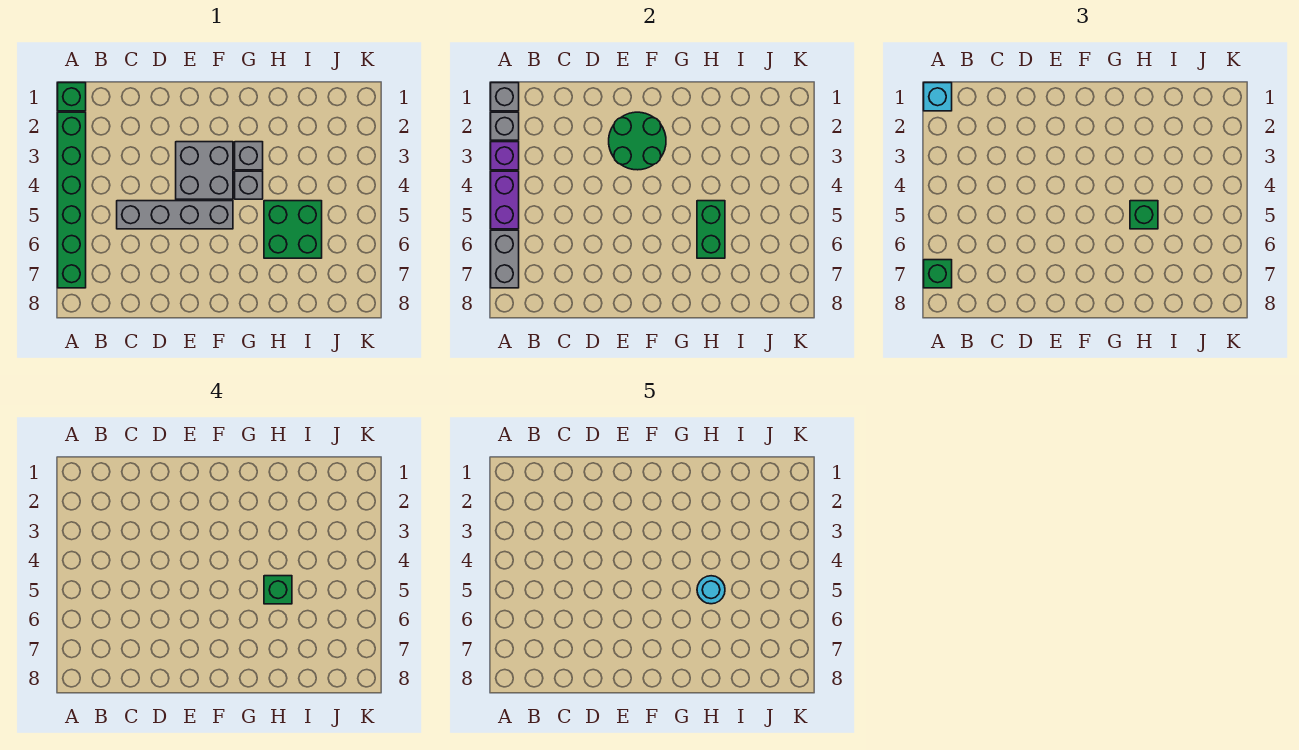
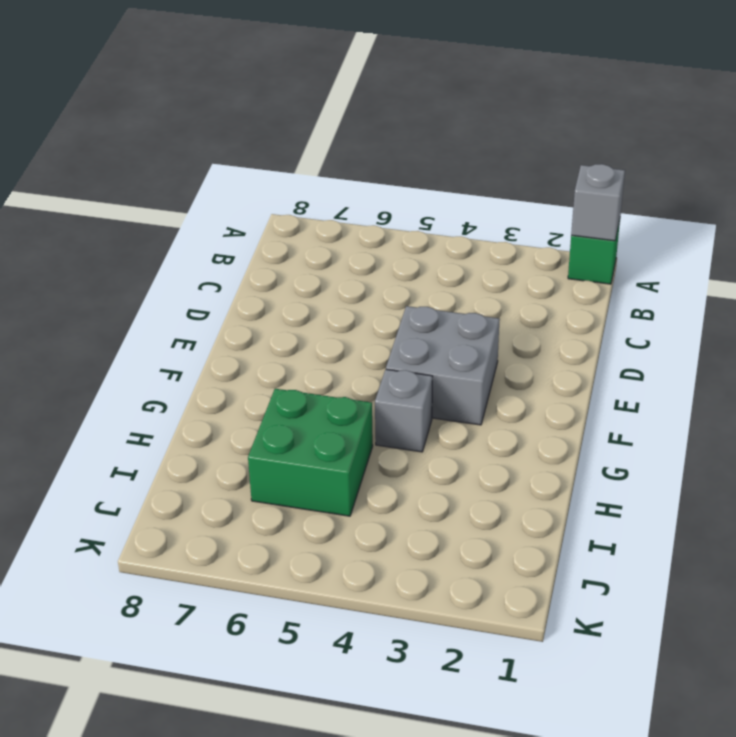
none -> green brick A2:A7 level 1
none -> grey brick C5:F5 level 1
none -> grey brick G3 level 1

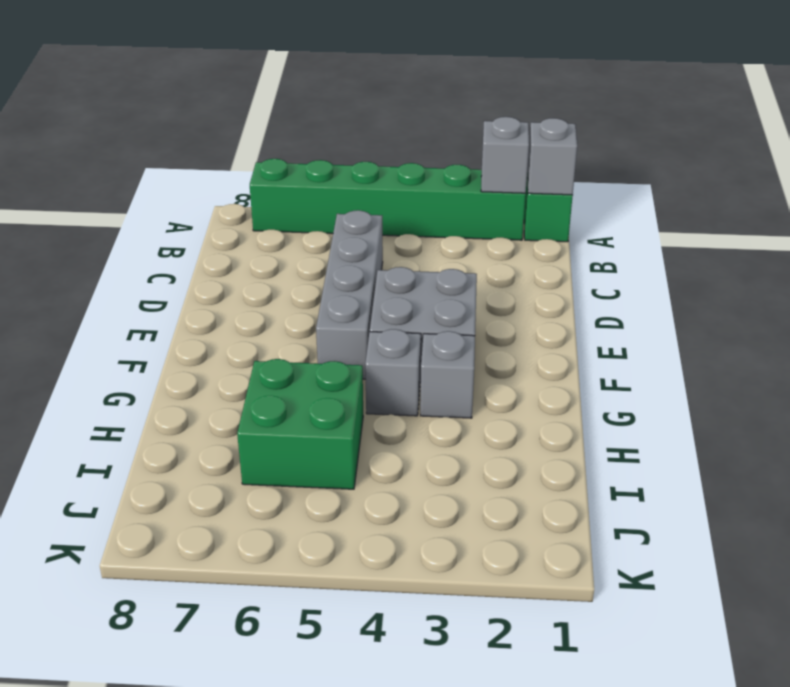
none -> purple brick A3 level 2
none -> purple brick A4:A5 level 2
none -> grey brick A6:A7 level 2

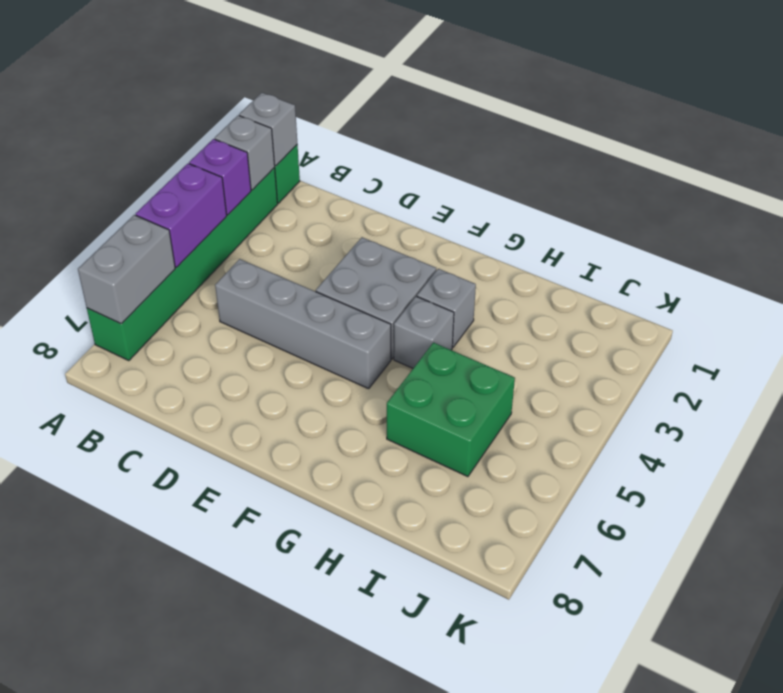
none -> green round brick E2:F3 level 2
none -> green brick H5:H6 level 2
none -> cyan brick A1 level 3

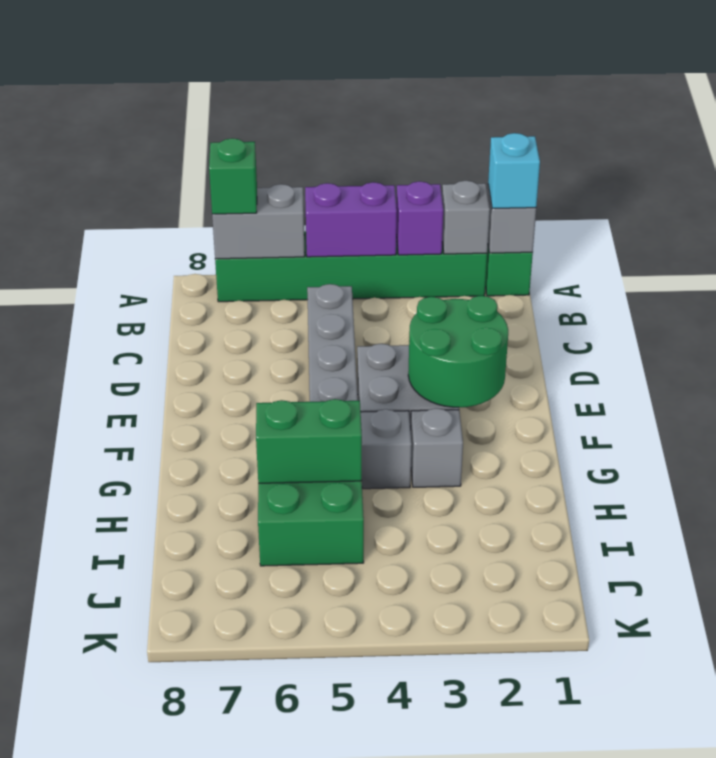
none -> green brick H5 level 3
none -> green brick H5 level 4
none -> cyan round brick H5 level 5

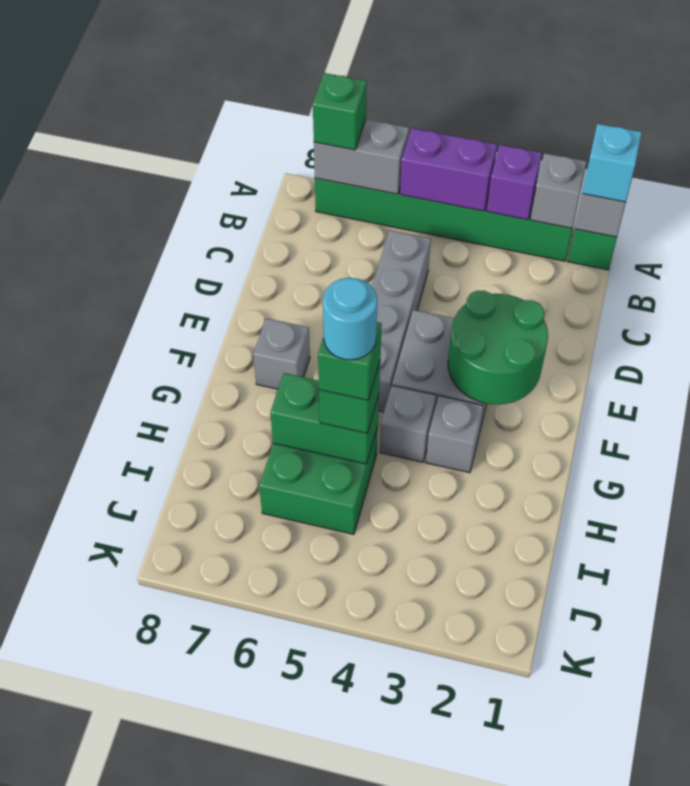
grey brick F7 level 1 -> none

